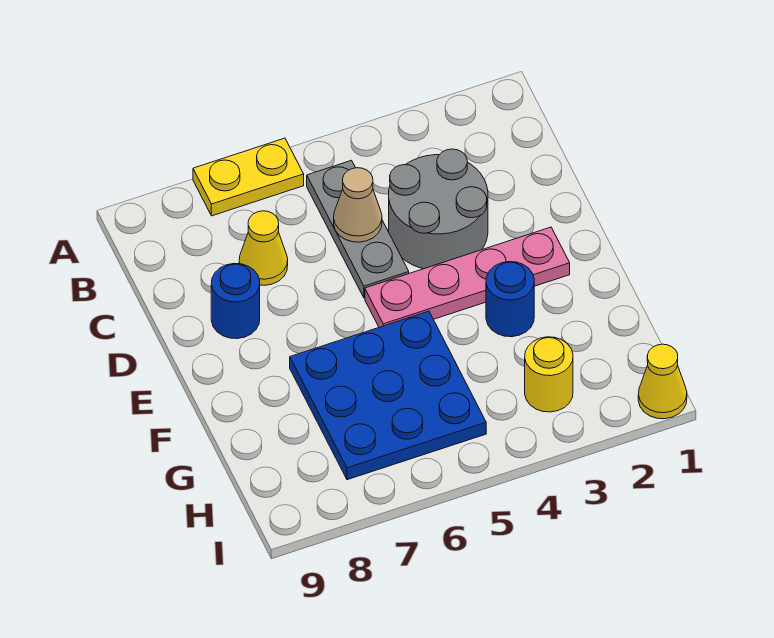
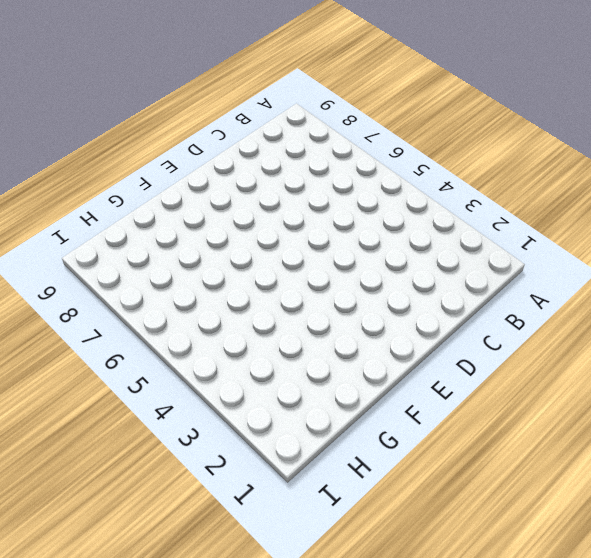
none -> yellow plate A6:A7 level 1
none -> grey plate B5:D5 level 1

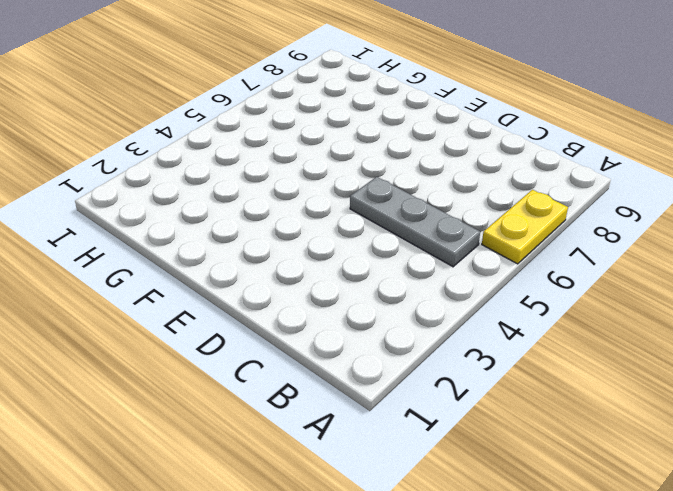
none -> grey round brick C3:D4 level 1
none -> yellow cone C7 level 1

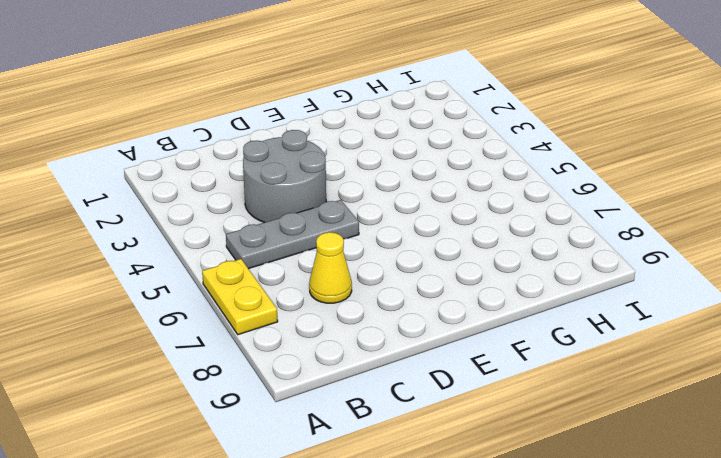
none -> blue round brick D8 level 1
none -> pink plate E2:E5 level 1

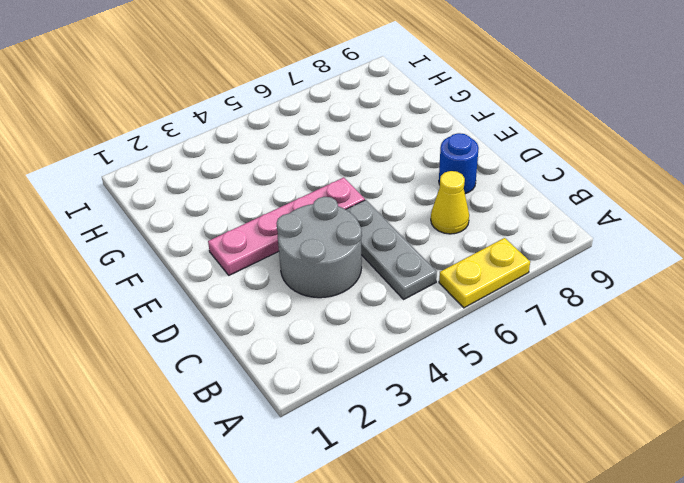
none -> blue round brick F3 level 1
none -> blue plate F5:H7 level 1

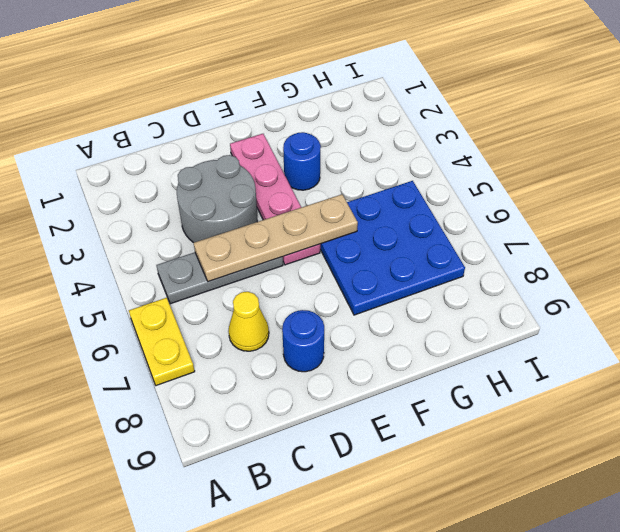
tan plate C5:F5 level 2 -> tan cone C5 level 2
none -> yellow round brick H3 level 1
none -> yellow cone I1 level 1

